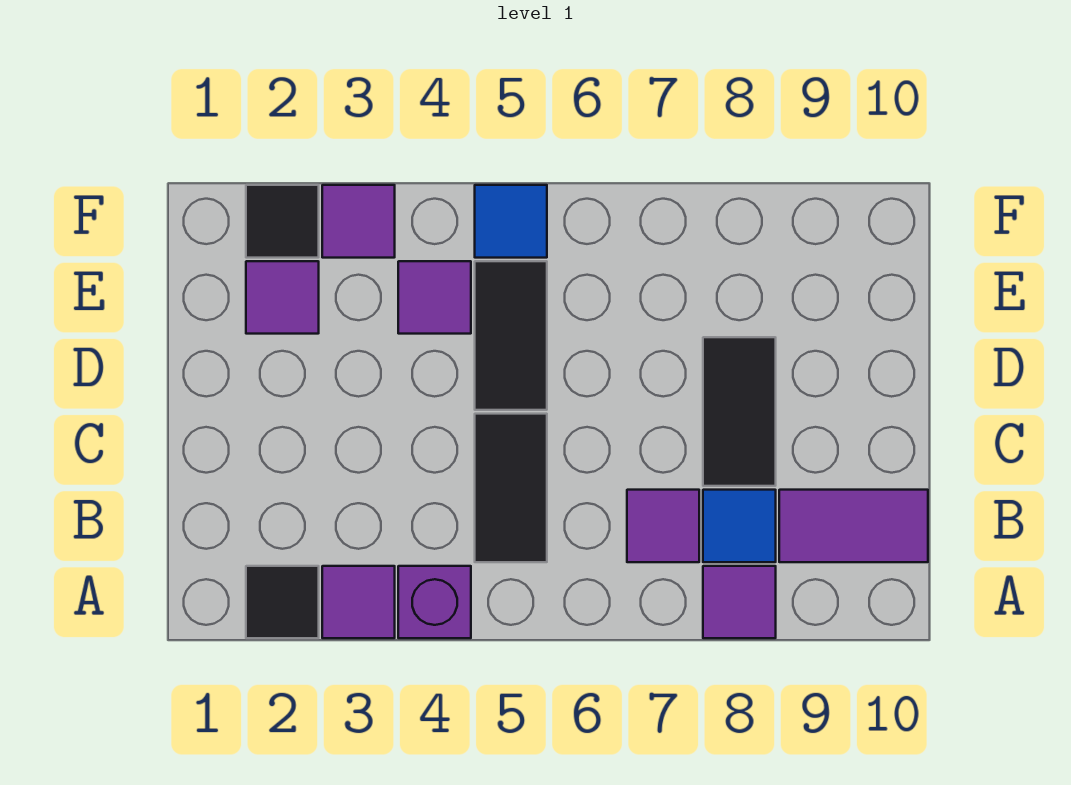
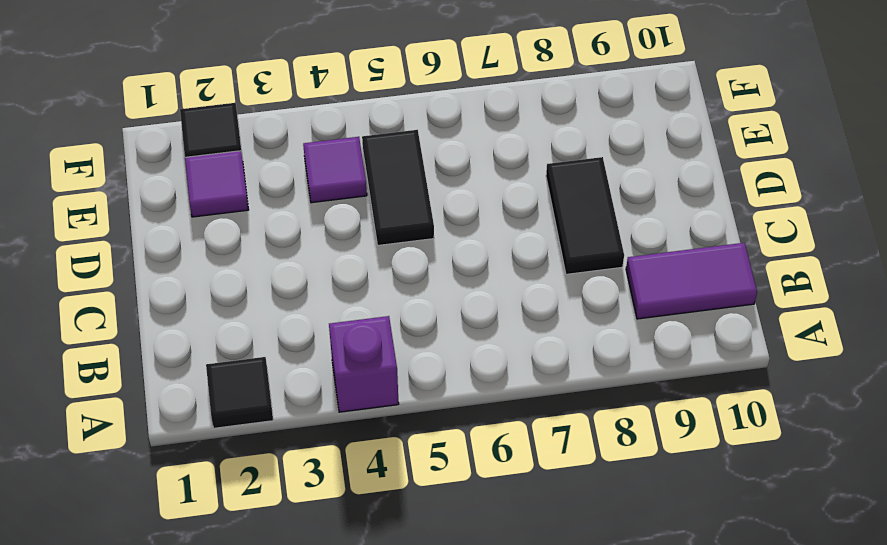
none -> purple tile A3 level 1
none -> purple tile A8 level 1
none -> black tile B5:C5 level 1

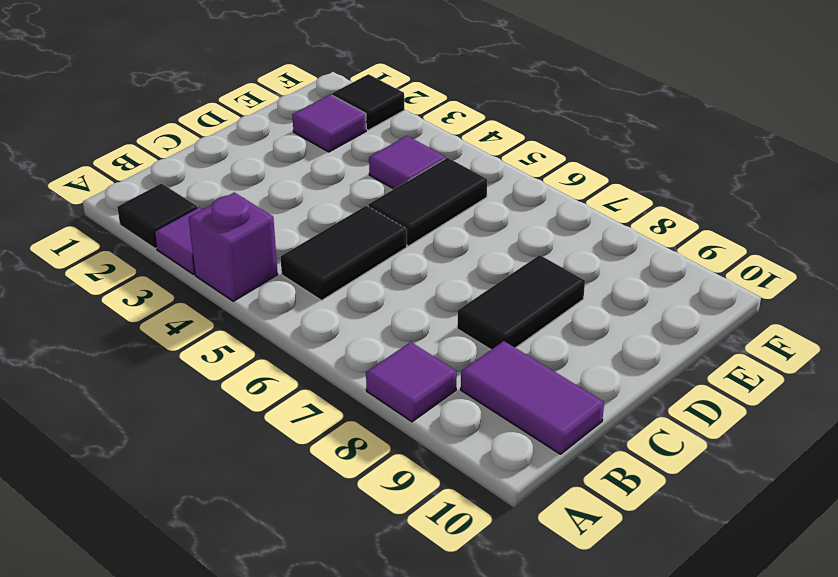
none -> purple tile B7 level 1
none -> blue tile B8 level 1
none -> purple tile F3 level 1

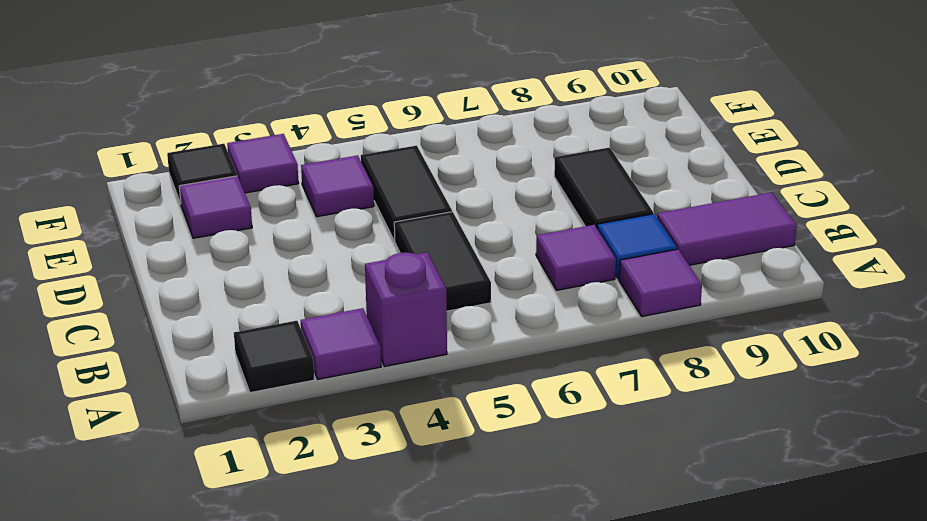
none -> blue tile F5 level 1

